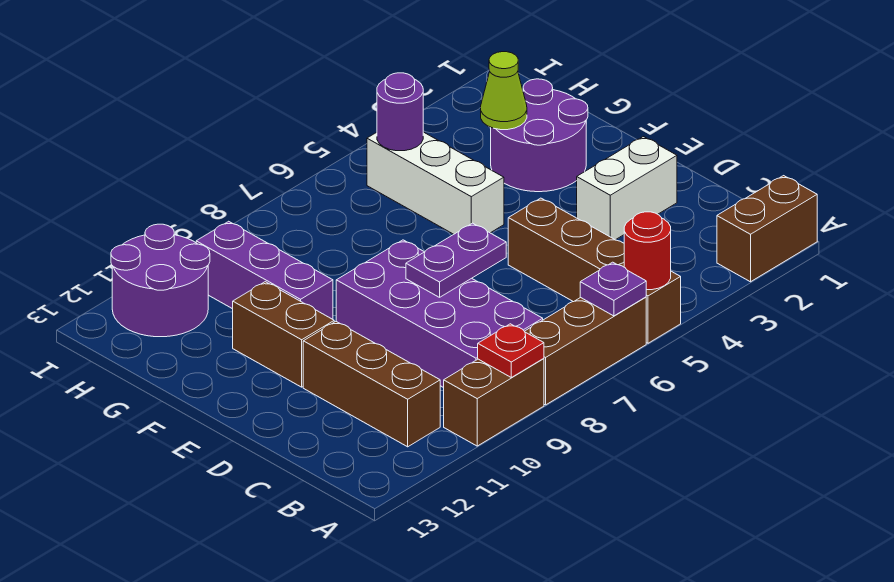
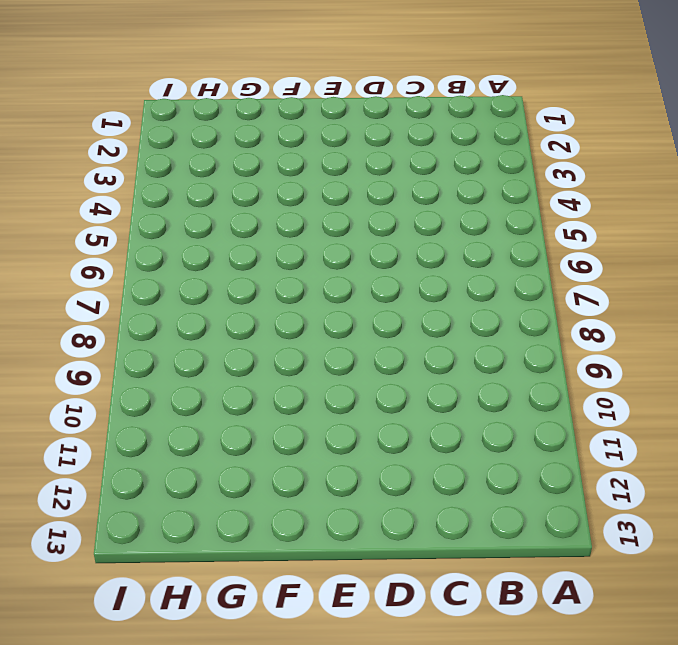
none -> brown brick A1:A2 level 1
none -> brown brick A5:D5 level 1
none -> brown brick A6:A8 level 1

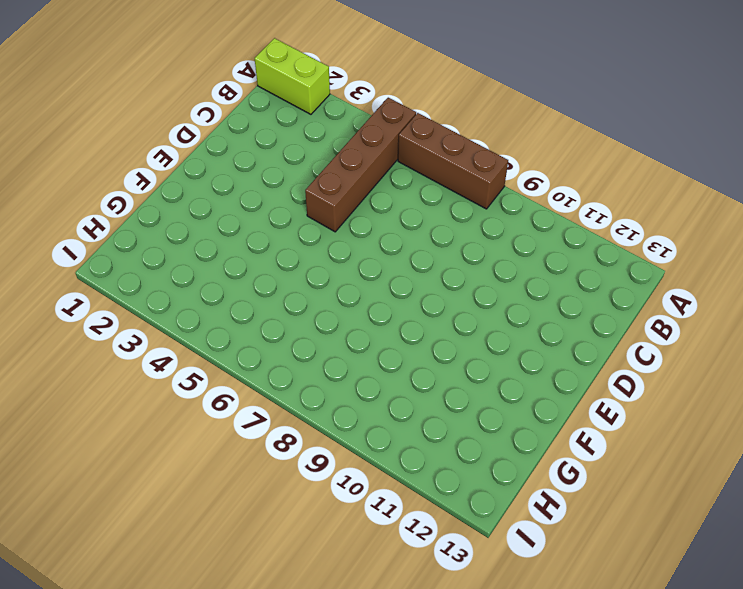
lime brick A1:A2 level 1 -> brown brick A1:A2 level 1
none -> brown brick A9:A10 level 1
none -> purple brick B8:E9 level 1
none -> brown brick B11:D11 level 1

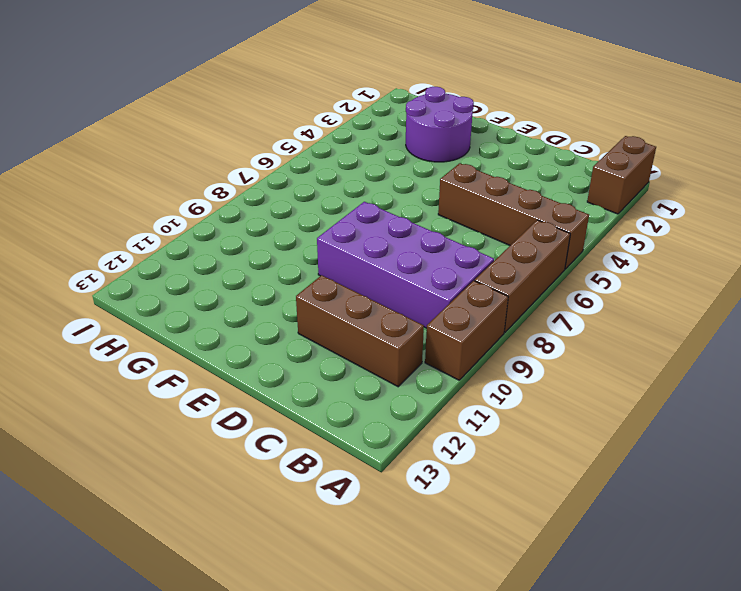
none -> white brick D2:D3 level 1
none -> brown brick E11:F11 level 1
none -> white brick F5:H5 level 1

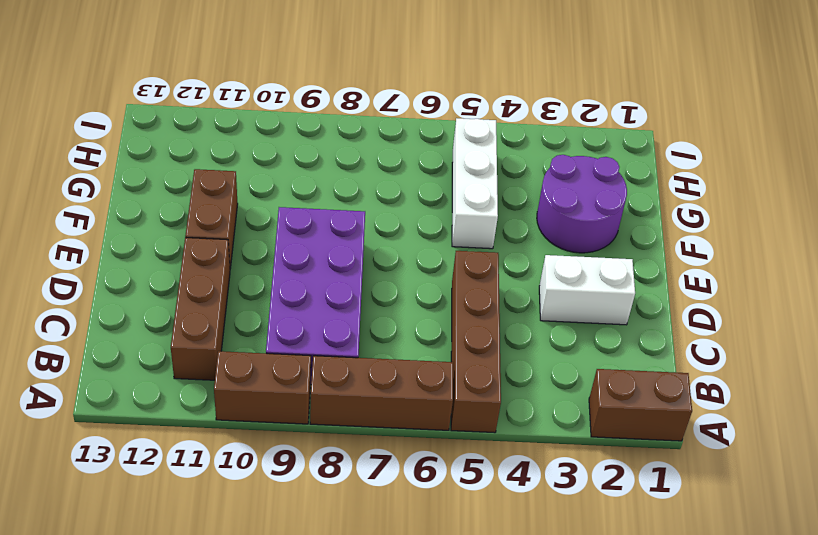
none -> purple brick F10:H10 level 1
none -> purple round brick H11:I12 level 1
none -> red round brick A5 level 2

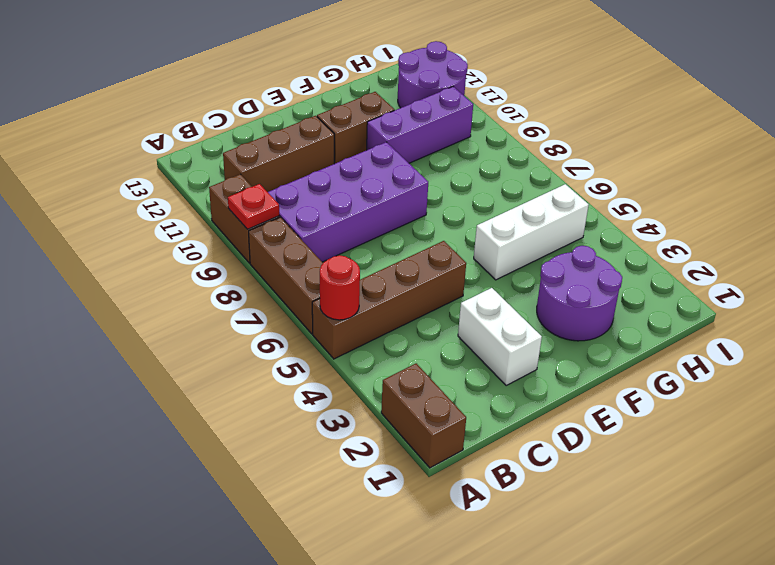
none -> purple plate A6 level 2
none -> purple plate D7:D8 level 2
none -> lime cone G3 level 2

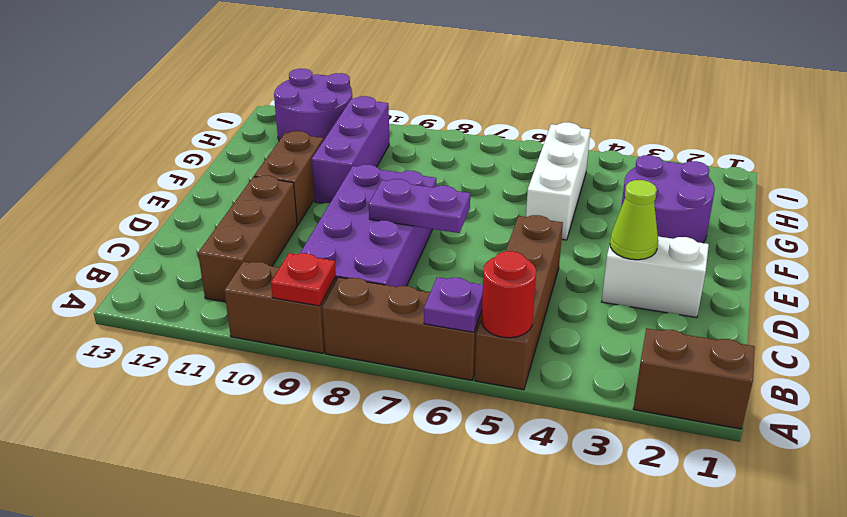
lime cone D3 level 2 -> lime cone G3 level 2
none -> purple round brick H5 level 2

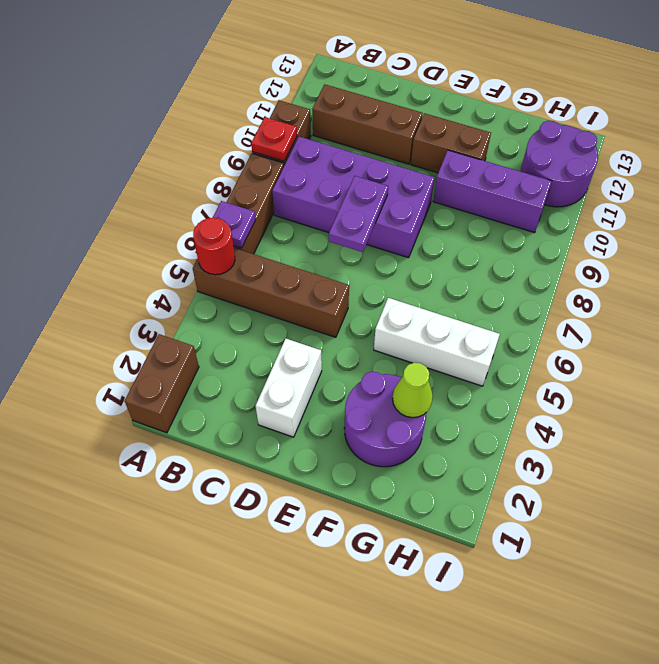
none -> purple round brick H5 level 2

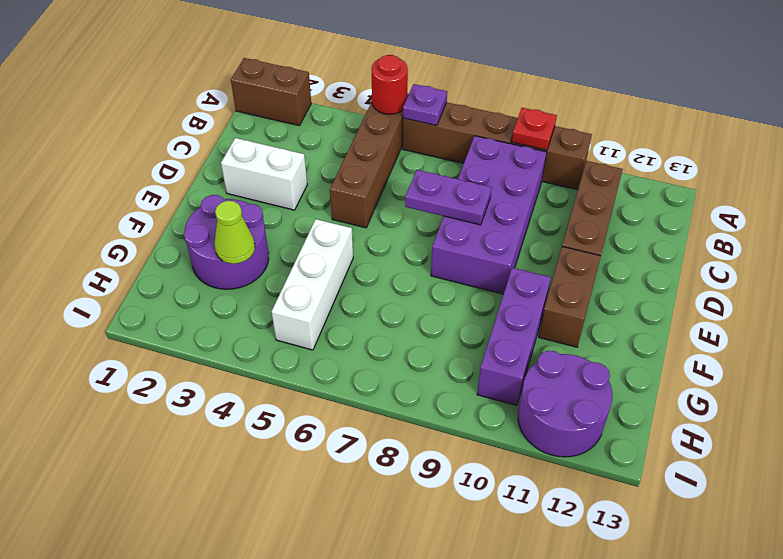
none -> purple round brick H5 level 2

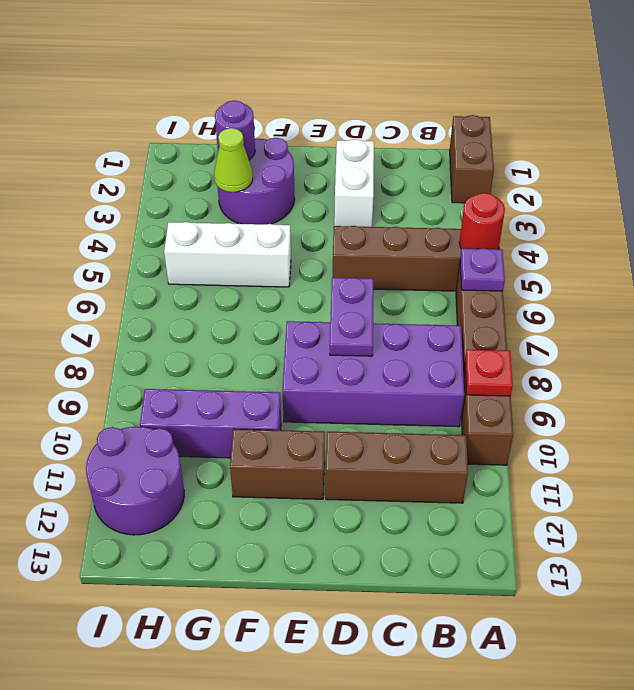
purple round brick G2 level 2 -> purple round brick H5 level 2

